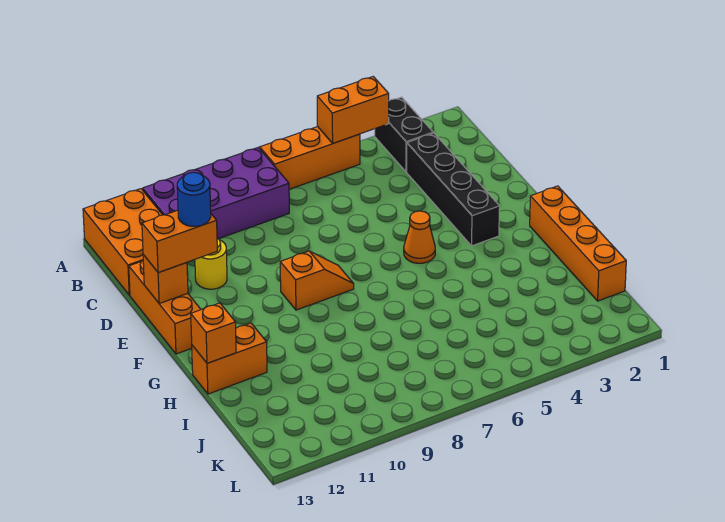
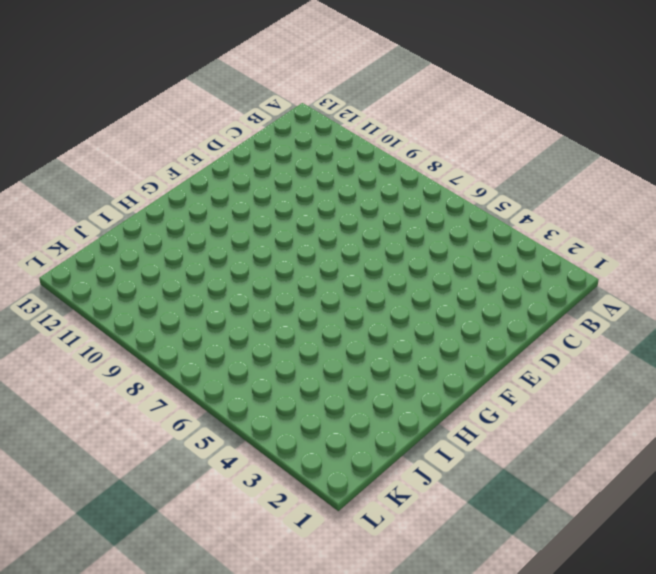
none -> black brick A3:B3 level 1
none -> orange brick A5:A7 level 1
none -> purple brick A8:B11 level 1

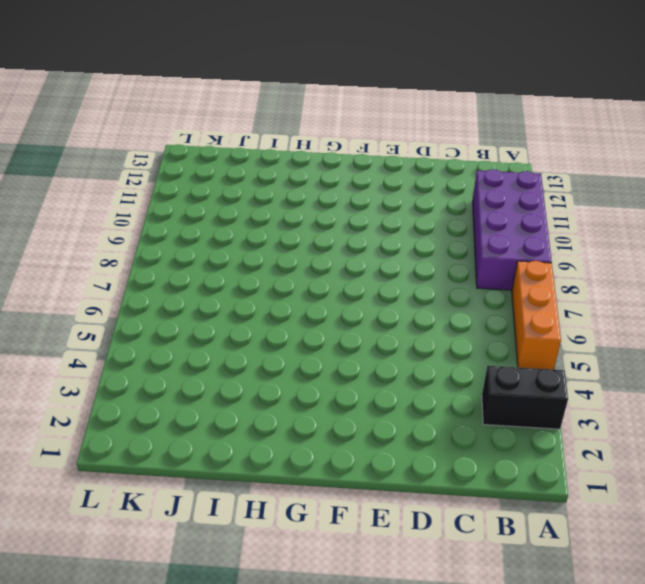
none -> orange brick A12:C13 level 1
none -> black brick C3:F3 level 1
none -> yellow round brick D11 level 1

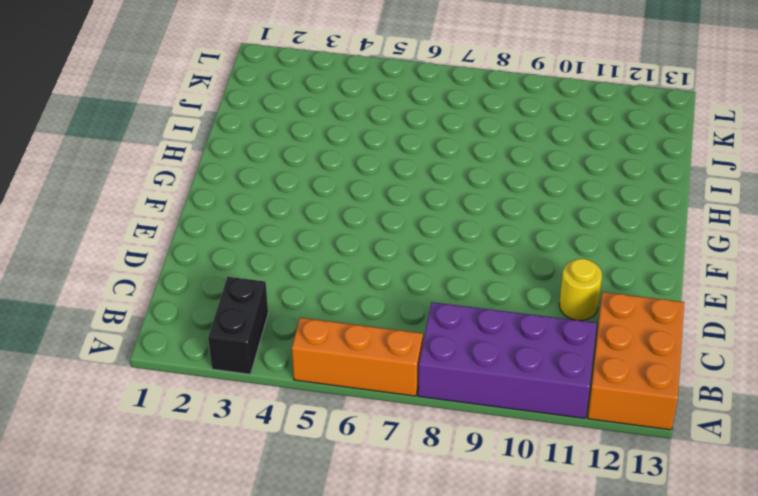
none -> black brick C3:F3 level 1
none -> orange brick D13:F13 level 1
none -> orange cone F5 level 1

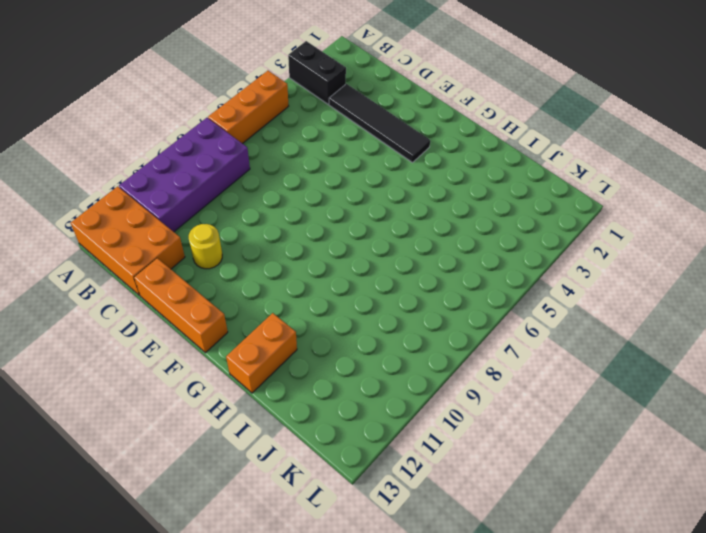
black tile C3:F3 level 1 -> black brick C3:F3 level 1
none -> orange cone F5 level 1
none -> orange slope F8:F9 level 1 top 9
none -> orange brick G1:J1 level 1

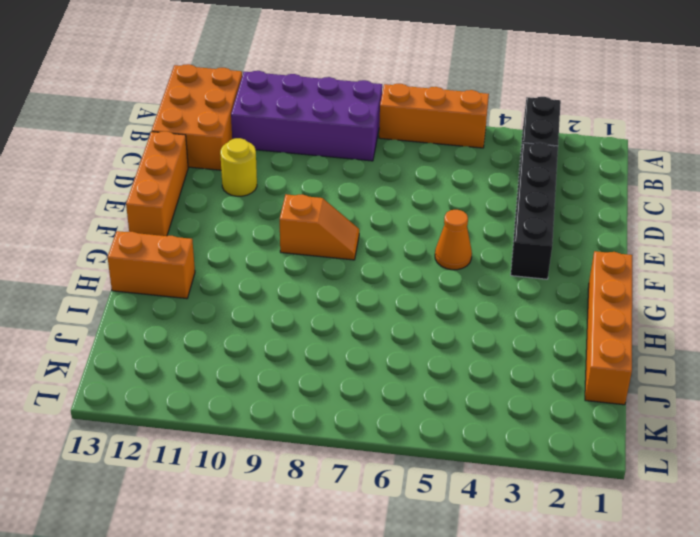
none -> orange brick A4:A5 level 2
none -> orange brick E13 level 2
none -> orange brick H13 level 2

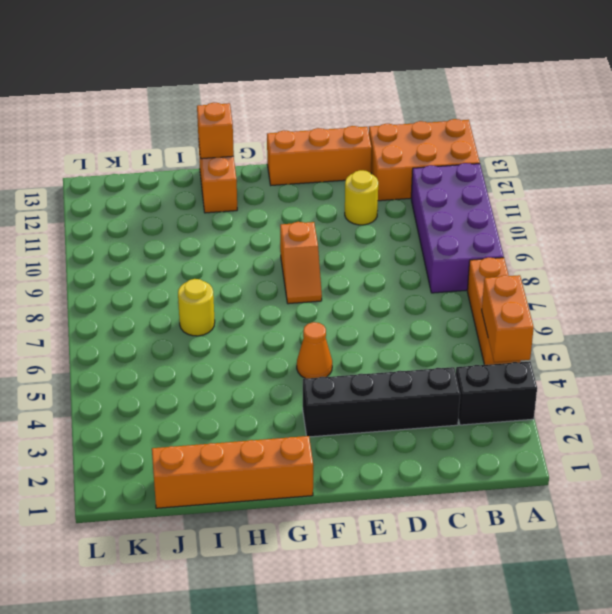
yellow round brick I7 level 1 -> none
none -> orange brick E13 level 2
none -> orange brick E12:E13 level 3
none -> blue round brick E12 level 4

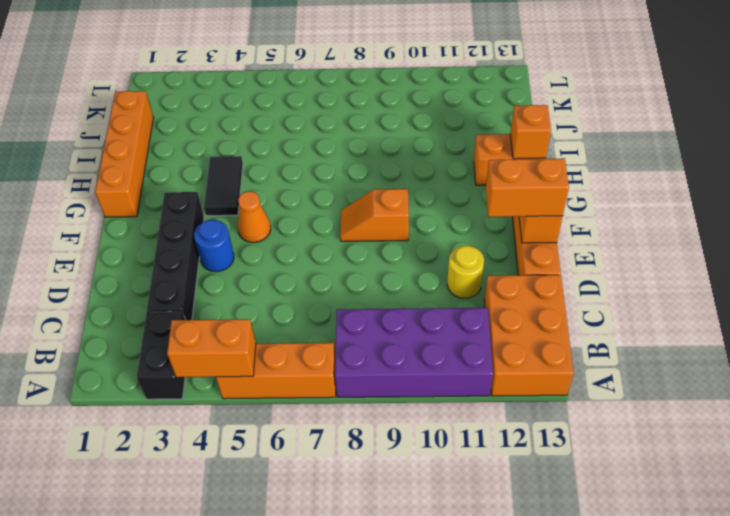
blue round brick E4 level 1 -> blue round brick E12 level 4
black tile G4:H4 level 1 -> none

